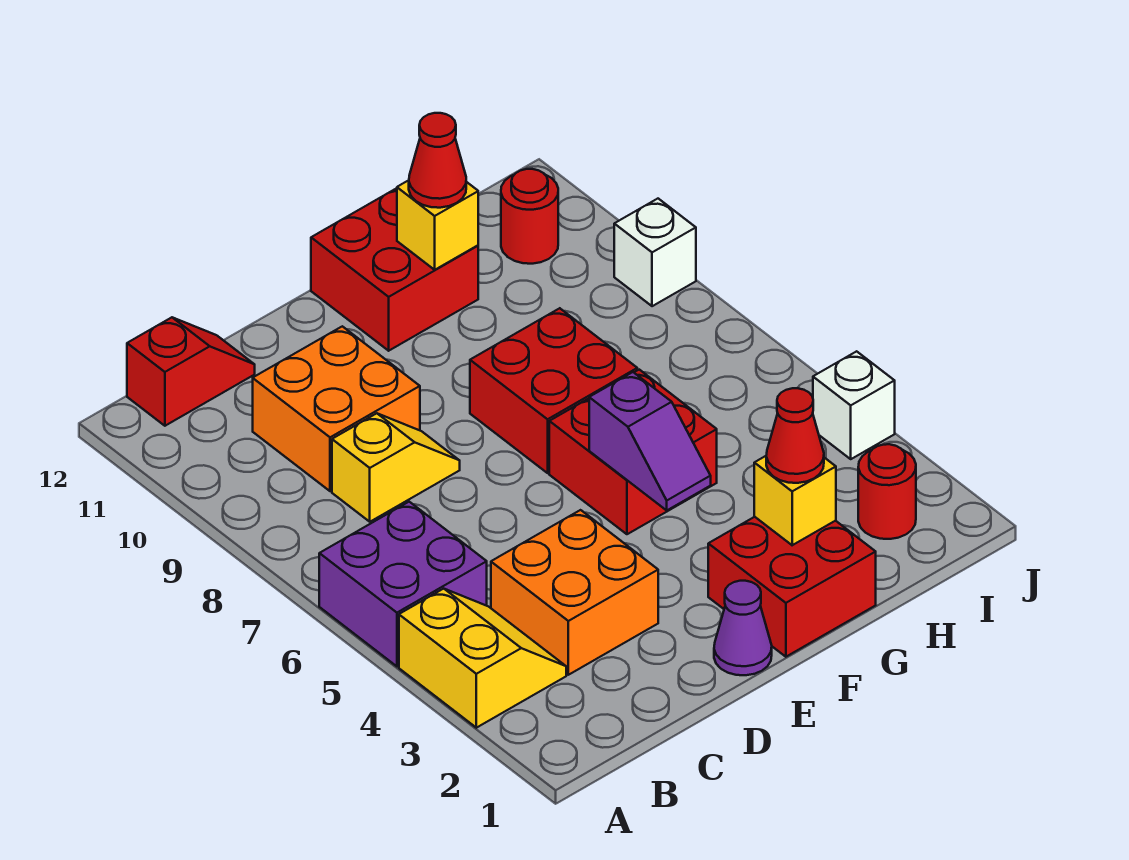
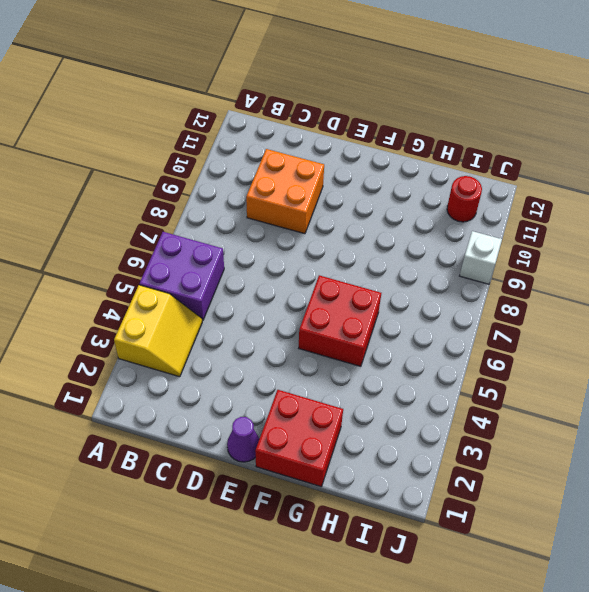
none -> red slope B12:C12 level 1 top B
none -> orange brick C3:D4 level 1
none -> yellow slope C8:D8 level 1 top C

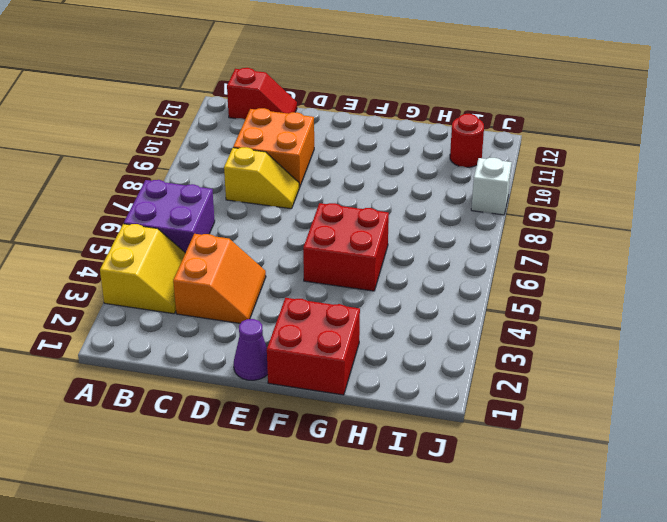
orange slope C3:D4 level 1 top C -> orange brick C3:D4 level 1
none -> red brick F7:G8 level 1
none -> red brick F11:G12 level 1
none -> red round brick I2 level 1

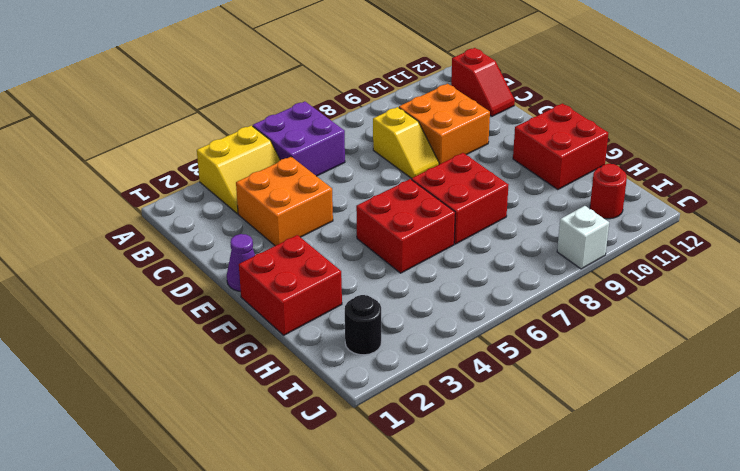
black round brick I2 level 1 -> red round brick I2 level 1
none -> white brick J4 level 1
none -> purple slope F4:F5 level 2 top 5
none -> yellow brick G2 level 2

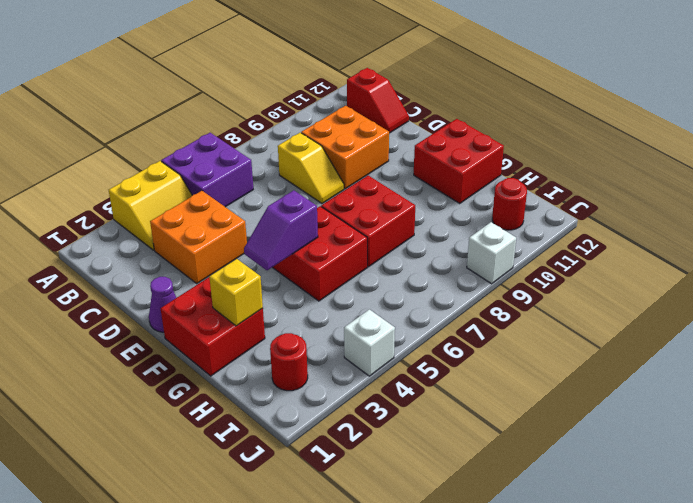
none -> yellow brick G11 level 2
none -> red cone G2 level 3
none -> red cone G11 level 3

